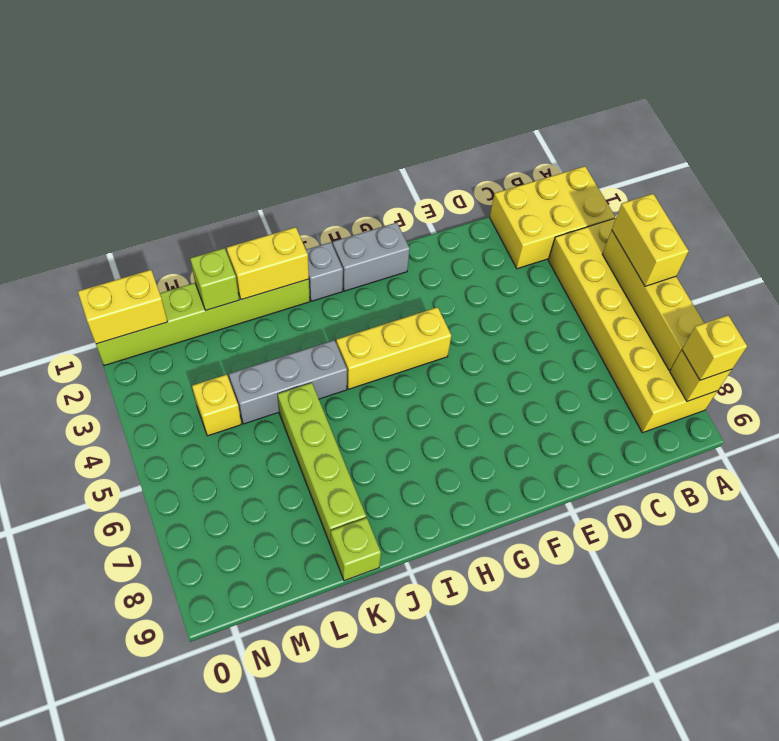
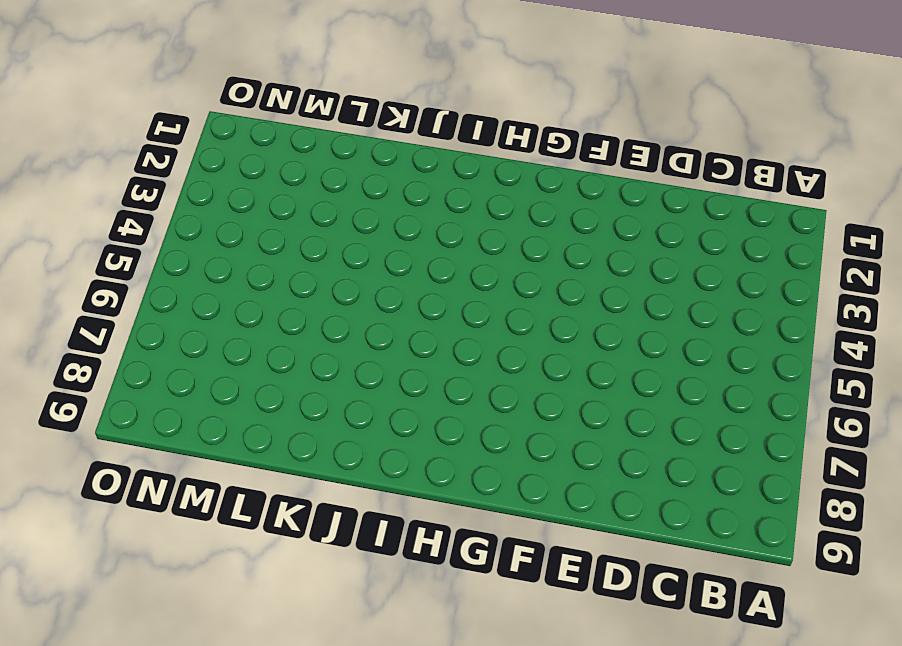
none -> yellow brick A1:C2 level 1
none -> yellow brick A3:B8 level 1
none -> grey brick G1:H1 level 1

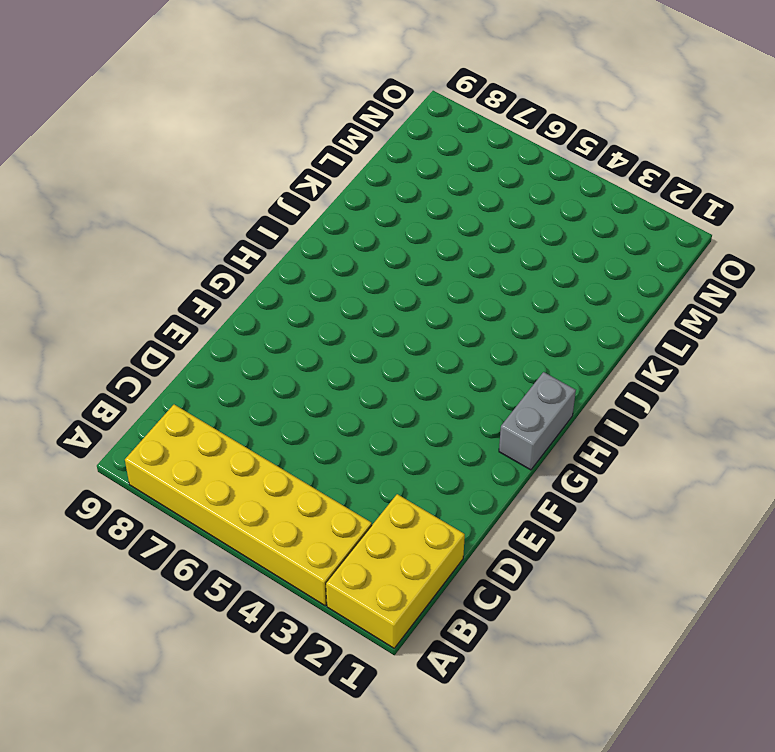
none -> yellow brick G4:I4 level 1
none -> grey brick I1 level 1
none -> lime brick J1:O1 level 1

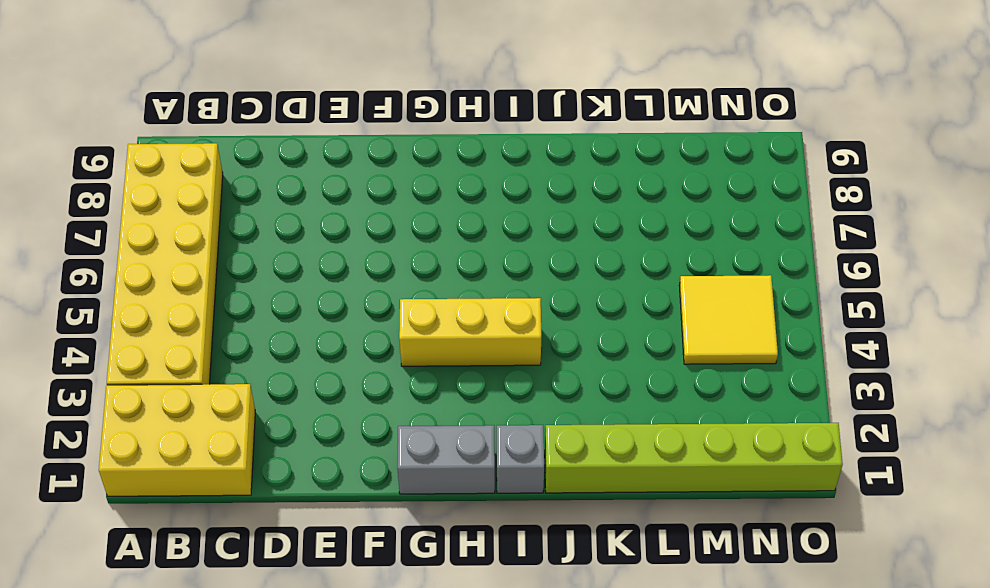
yellow tile M4:N5 level 1 -> yellow brick M4 level 1
none -> grey brick J4:L4 level 1
none -> lime brick K5:K8 level 1
none -> lime brick K9 level 1

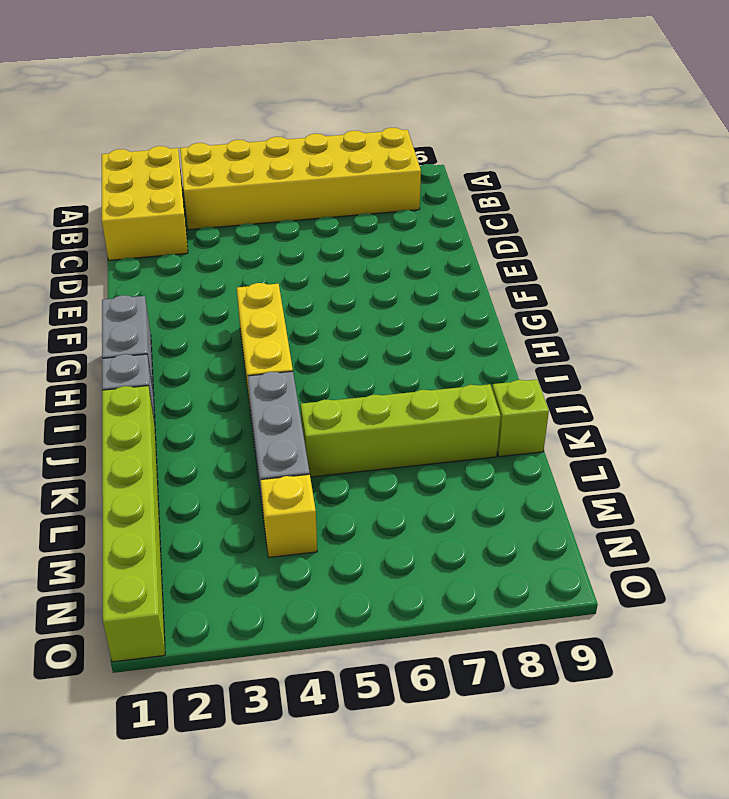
none -> yellow brick A4:A7 level 2
none -> yellow brick A8 level 2
none -> yellow brick J1:K1 level 2

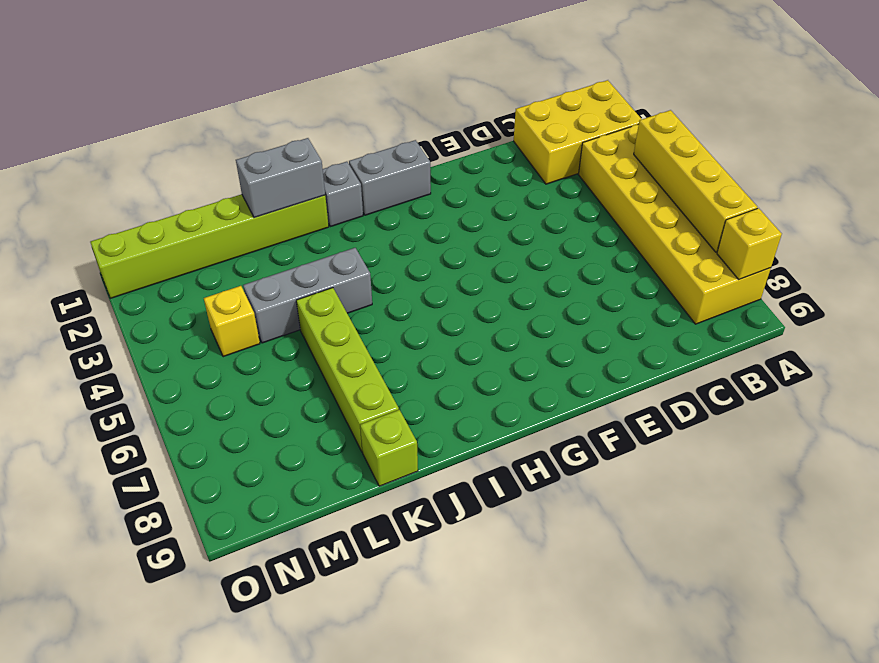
grey brick J1:K1 level 2 -> yellow brick J1:K1 level 2
none -> yellow brick G4:I4 level 1
none -> lime brick L1 level 2
none -> yellow brick N1:O1 level 2

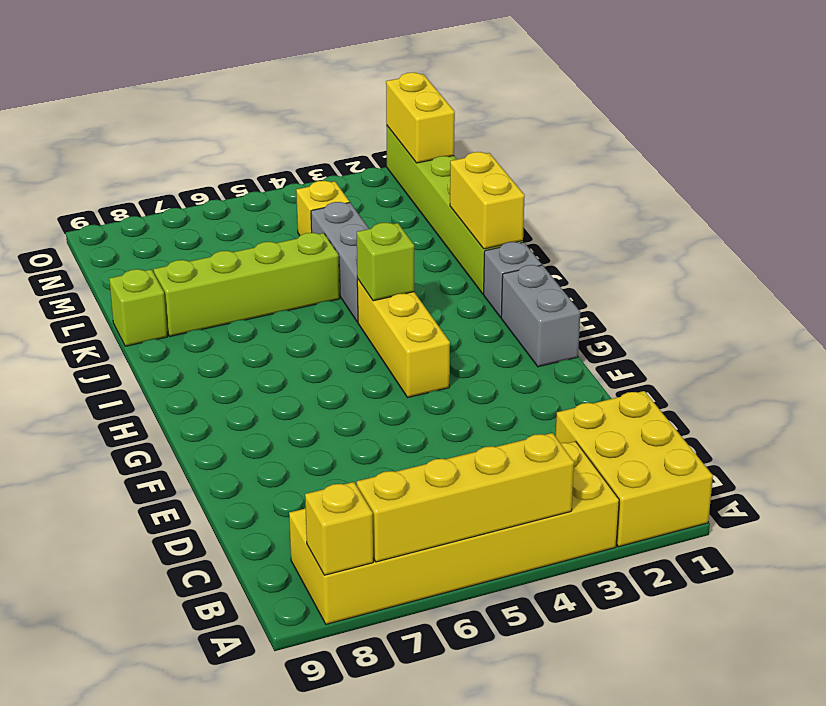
lime brick I4 level 2 -> lime brick L1 level 2
none -> yellow brick A4:A5 level 3
none -> yellow brick A8 level 3

